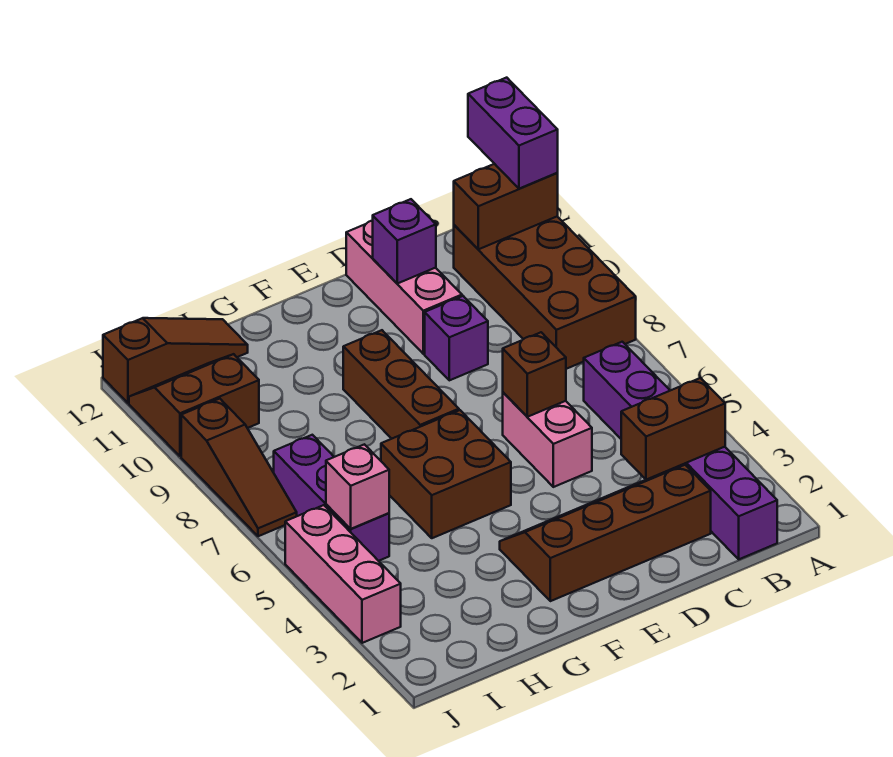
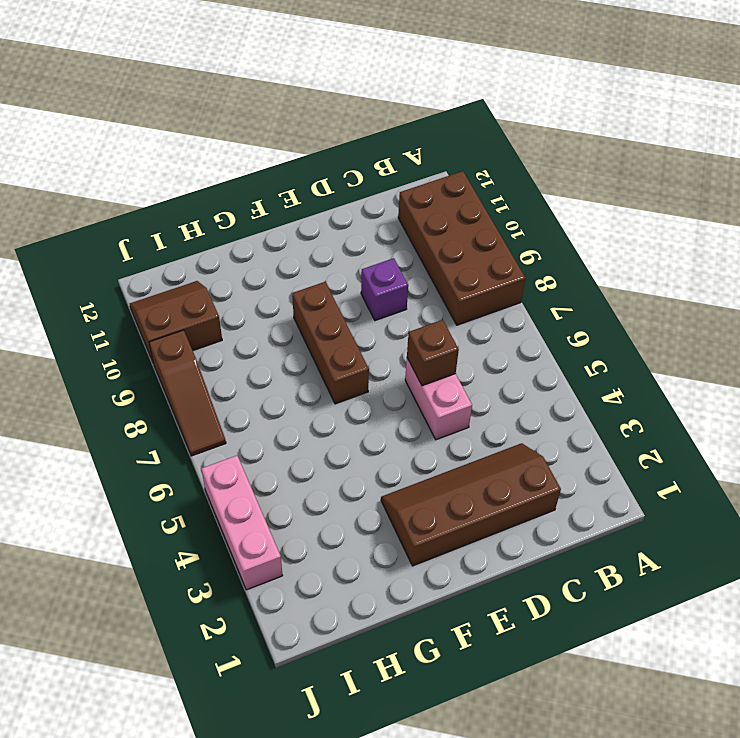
none -> purple brick B1:B6 level 1
none -> pink brick D10:D12 level 1
none -> brown brick F5:G6 level 1

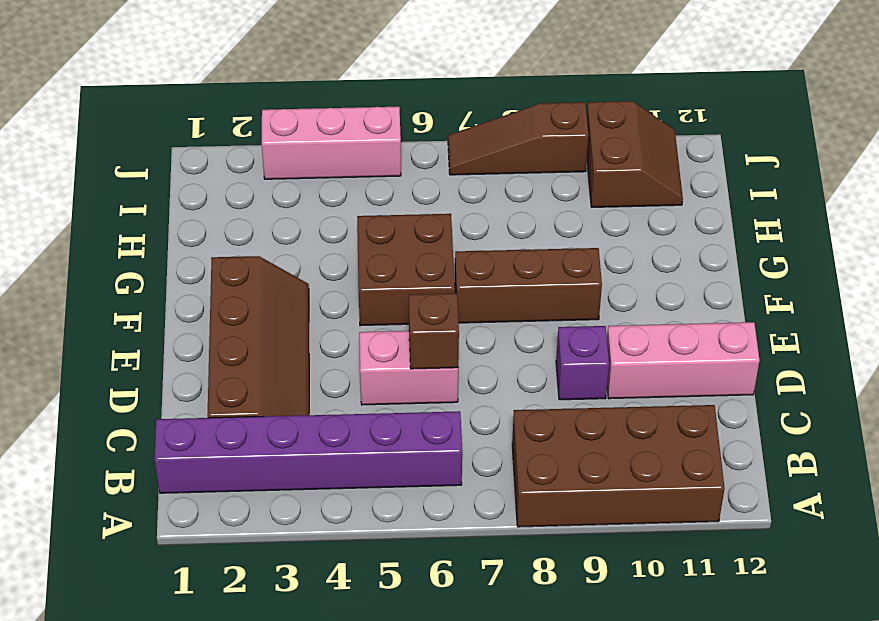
none -> brown slope H12:J12 level 1 top J
none -> purple brick I5:I7 level 1
none -> brown brick A11:B11 level 2

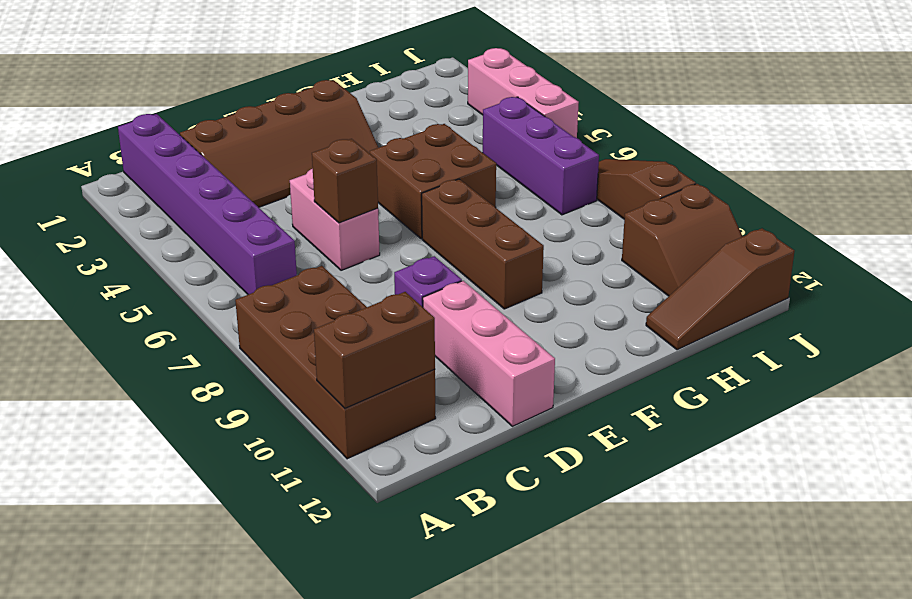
none -> brown brick B3:C3 level 2
none -> purple brick D11 level 2
none -> pink brick I5 level 2

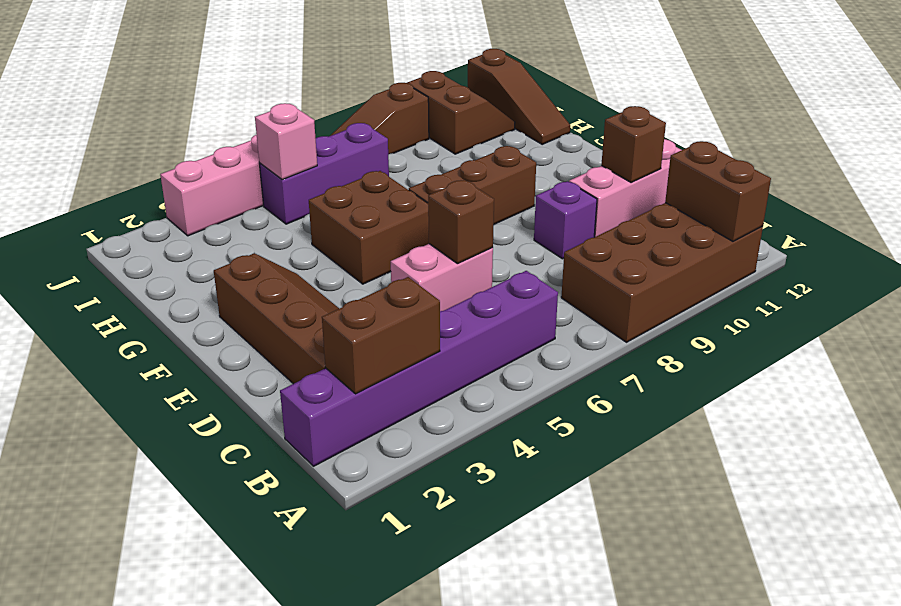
brown brick B2:B3 level 2 -> brown brick B3:C3 level 2
brown brick D11 level 2 -> purple brick D11 level 2
none -> purple brick A11:A12 level 3

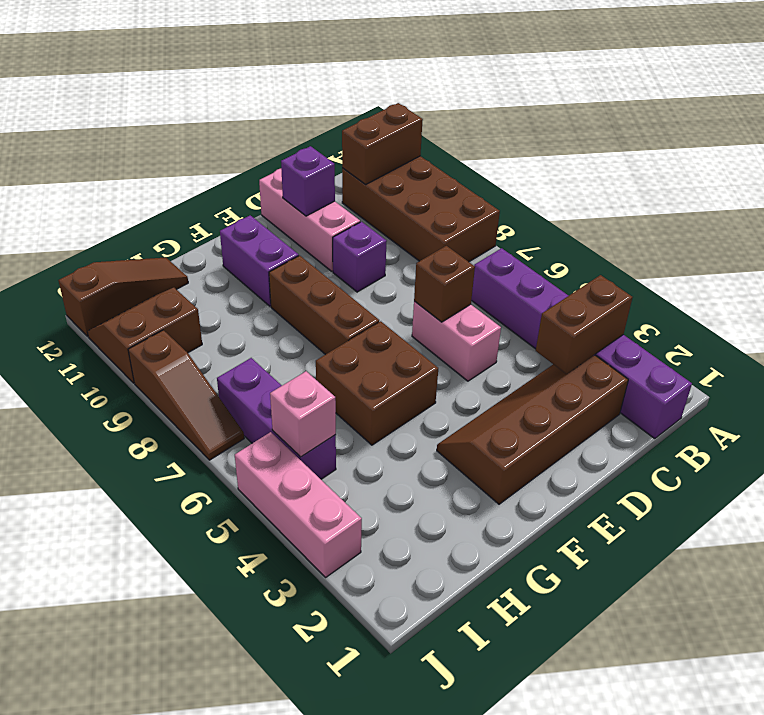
purple brick F10:F11 level 1 -> purple brick A11:A12 level 3

